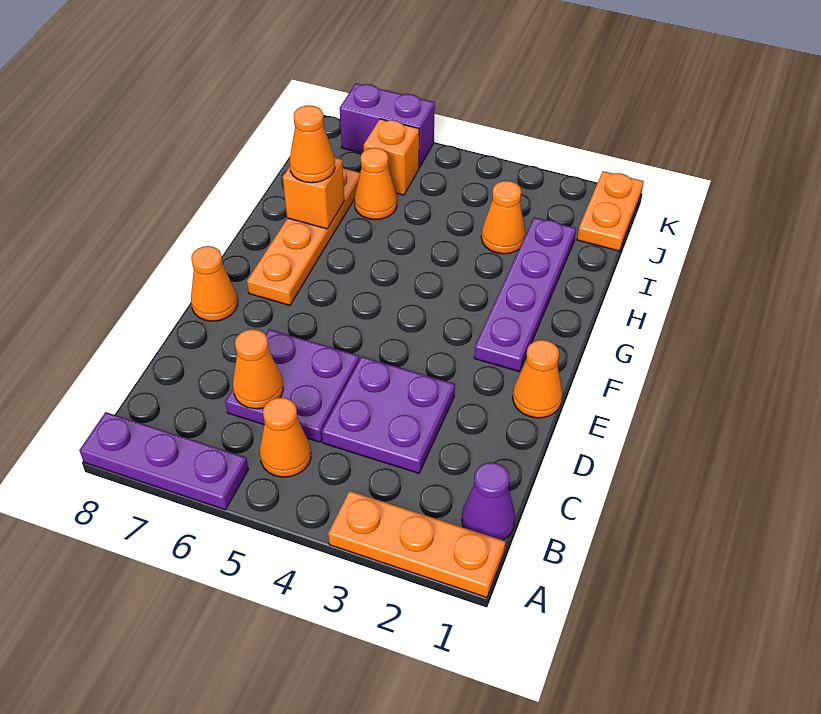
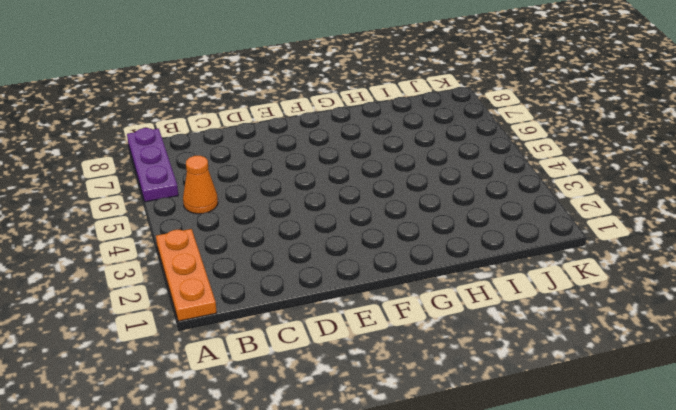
none -> purple cone B1 level 1
none -> purple plate C3:D4 level 1
none -> purple plate C5:D6 level 1

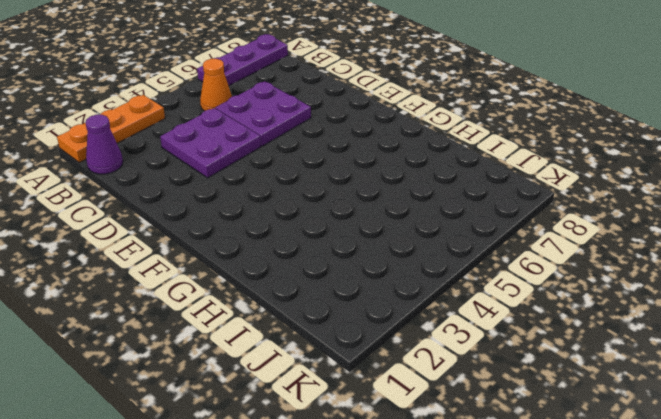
none -> orange cone E1 level 1
none -> orange cone E8 level 1
none -> purple plate F2:I2 level 1

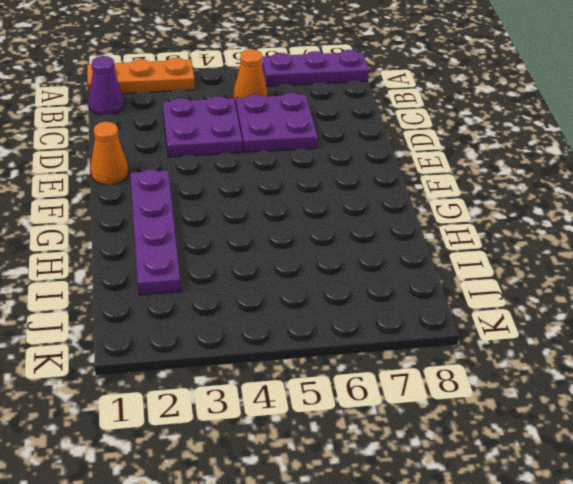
none -> orange cone E8 level 1
none -> orange plate F7:I7 level 1
none -> orange cone I3 level 1

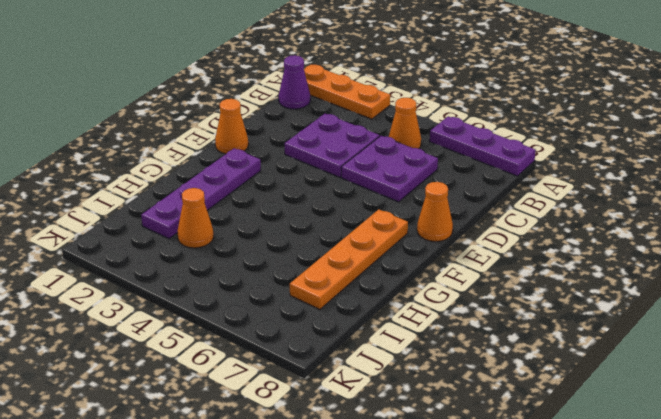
none -> orange cone I6 level 1
none -> orange plate J1:K1 level 1
none -> orange brick J6 level 1

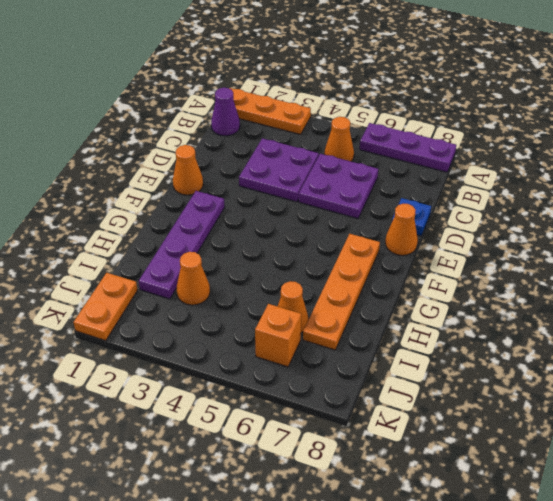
blue plate D8 level 1 -> none
none -> purple brick K6:K7 level 1
none -> orange cone C6 level 2
none -> orange brick H7 level 2

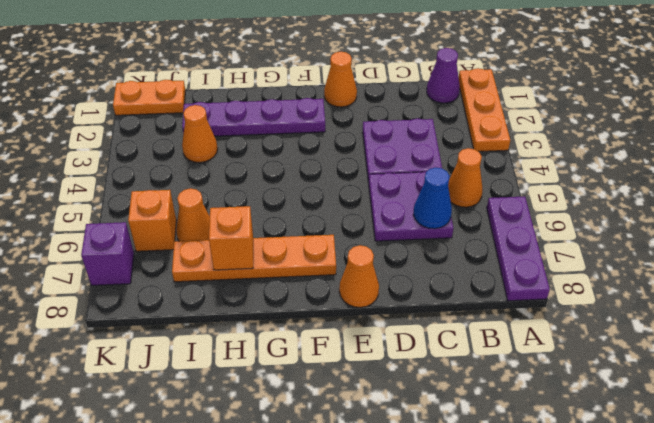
blue cone C6 level 2 -> orange cone C6 level 2
purple brick K7 level 1 -> purple brick K6:K7 level 1
none -> orange cone H7 level 3

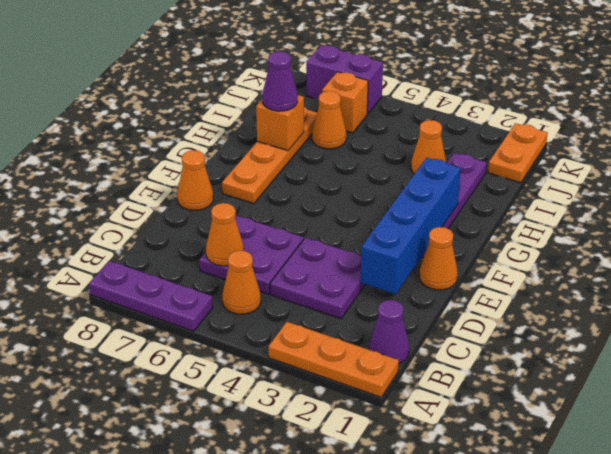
blue brick D2:G2 level 2 -> none
purple cone H7 level 3 -> orange cone H7 level 3

